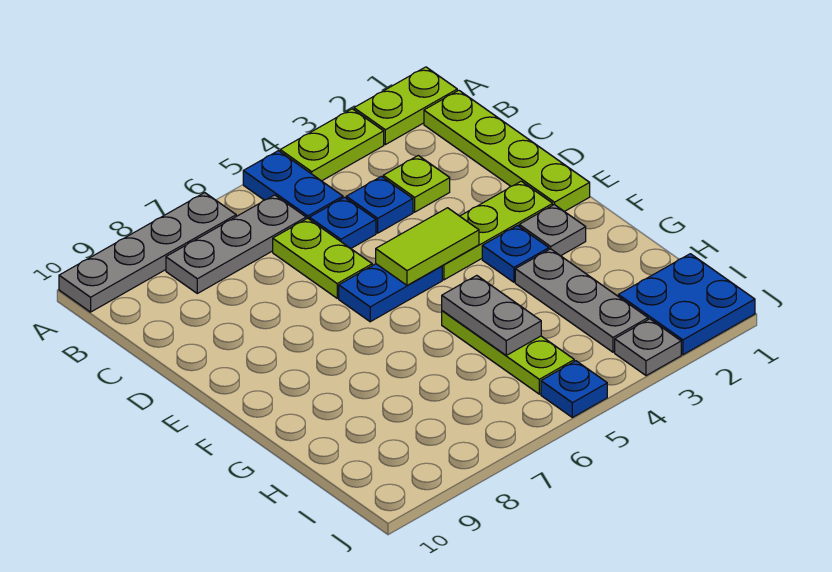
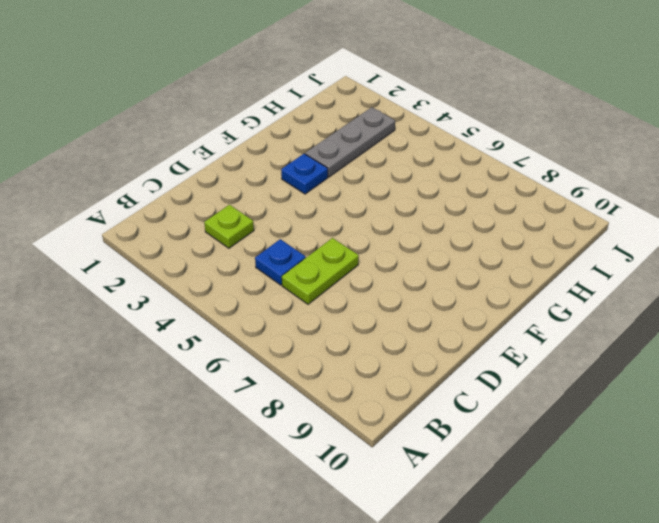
none -> lime plate A1:A2 level 1
none -> lime plate A3:A4 level 1
none -> blue plate A5:B5 level 1

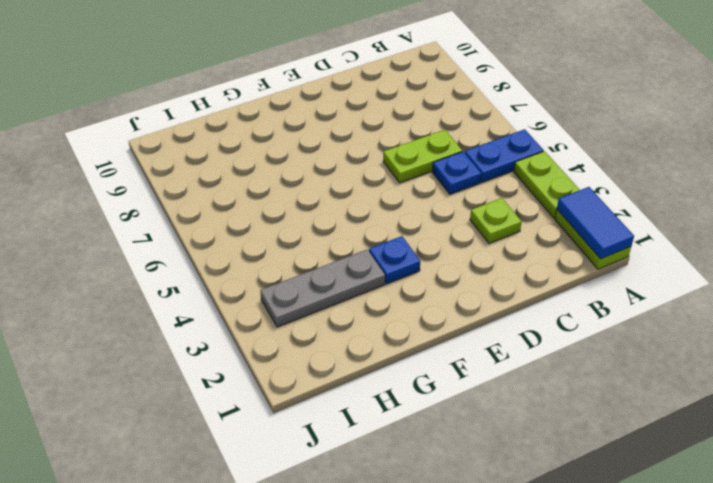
blue tile A1:A2 level 2 -> none
none -> grey plate A7:A10 level 1
none -> lime plate B1:E1 level 1
none -> grey plate B6:B8 level 1

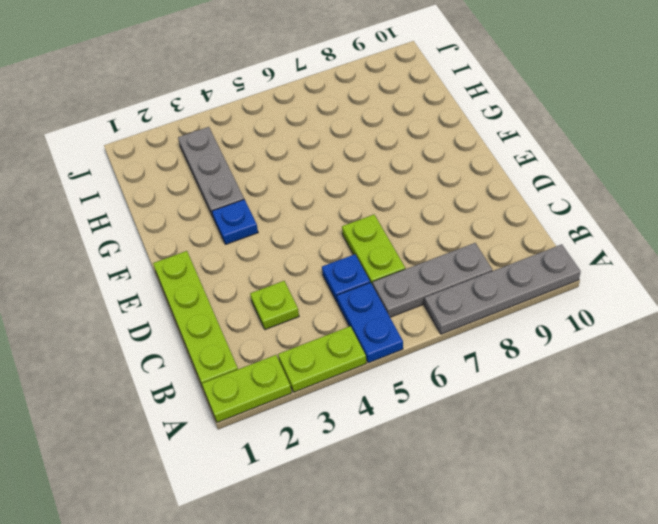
none -> blue plate C4 level 1
none -> lime plate E2:E4 level 1
none -> blue plate E5:E6 level 1

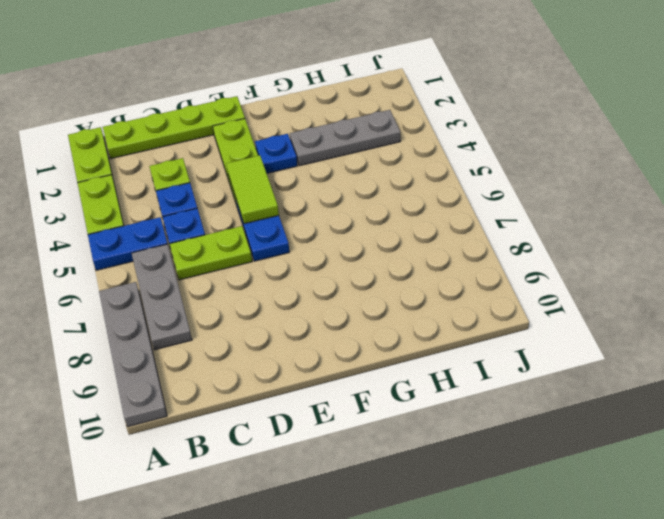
none -> grey plate F2 level 1
none -> lime plate G5:I5 level 1
none -> blue plate I1:J2 level 1

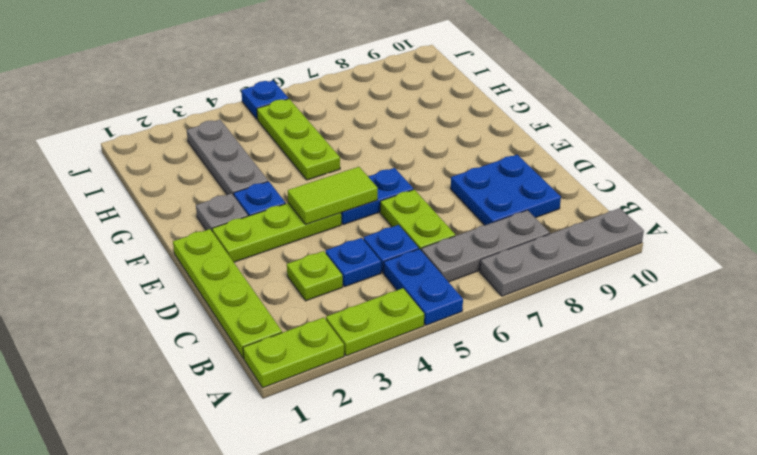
blue plate C8:D9 level 1 -> blue plate I1:J2 level 1
none -> grey plate J3 level 1
none -> grey plate G5:H5 level 2

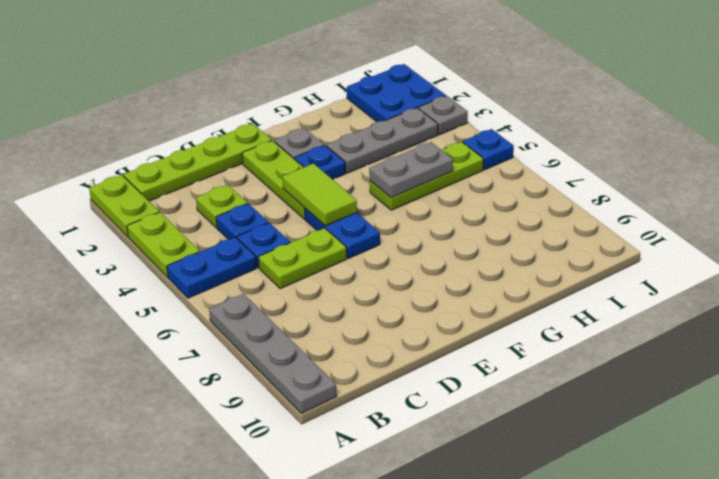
none -> grey plate B6:B8 level 1

